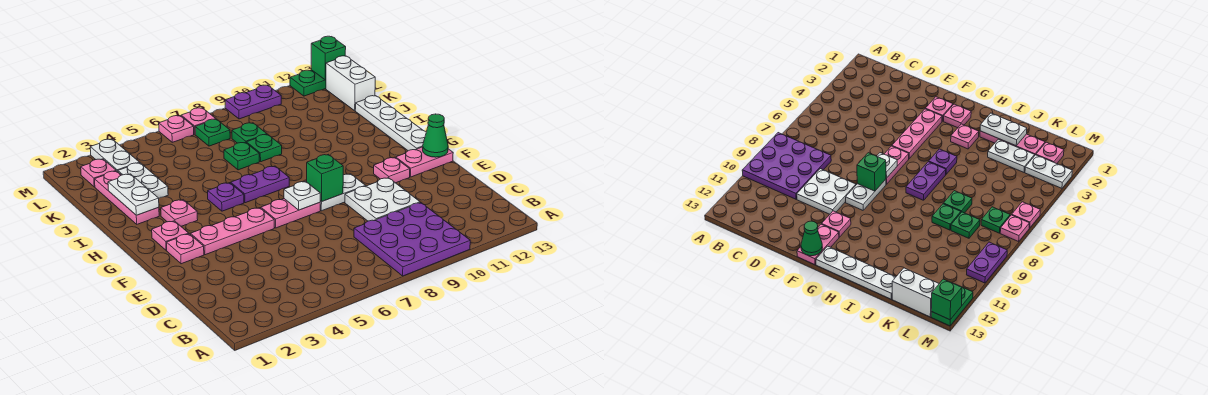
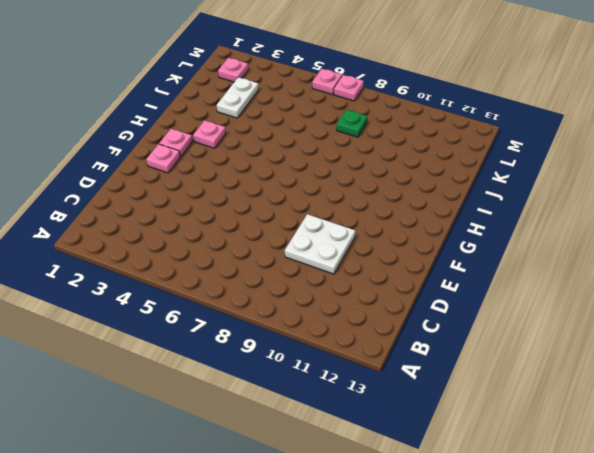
none -> purple plate A8:C10 level 1
none -> pink plate F3:F5 level 1
none -> pink plate F6:F7 level 1
none -> white plate F8:F9 level 1

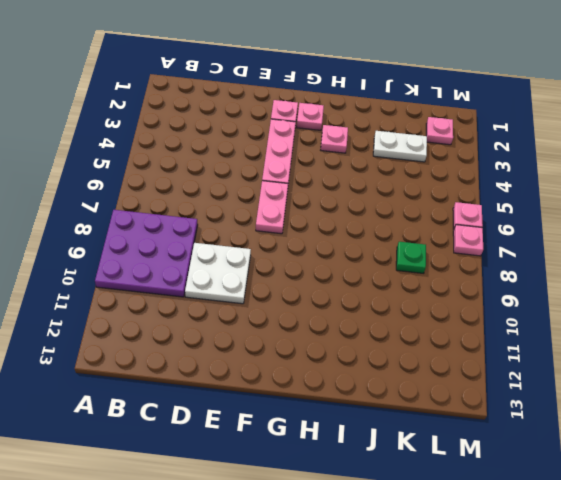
none -> white plate F8:F9 level 1
none -> pink plate F11 level 1
none -> pink plate F12:F13 level 1
none -> white plate G13:J13 level 1

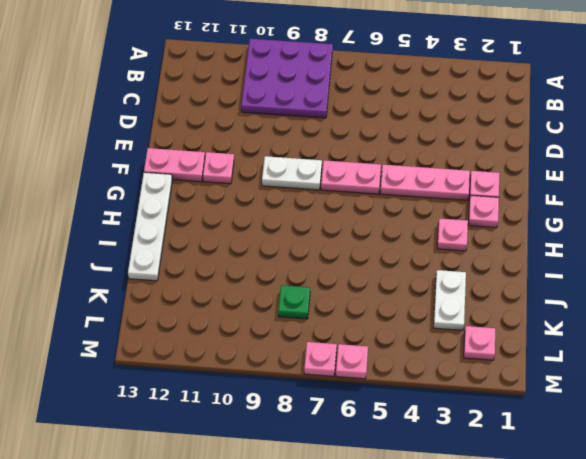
none -> white plate D9:E10 level 1
none -> purple plate H5 level 1
none -> purple plate H6:H7 level 1
none -> pink plate I2:K2 level 1

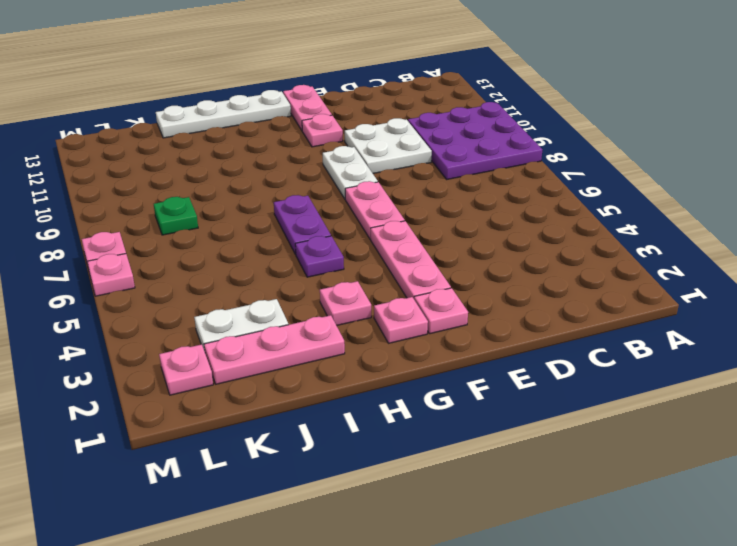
none -> green plate J7 level 1
none -> green plate J8 level 1
none -> white brick K13:L13 level 1
none -> white plate L3:M3 level 1

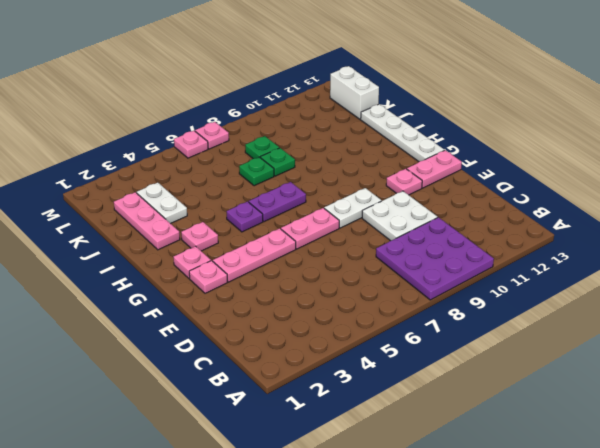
none -> pink plate L2 level 1
none -> white plate L3:M3 level 1
none -> green plate L7 level 1
none -> purple plate M9:M10 level 1

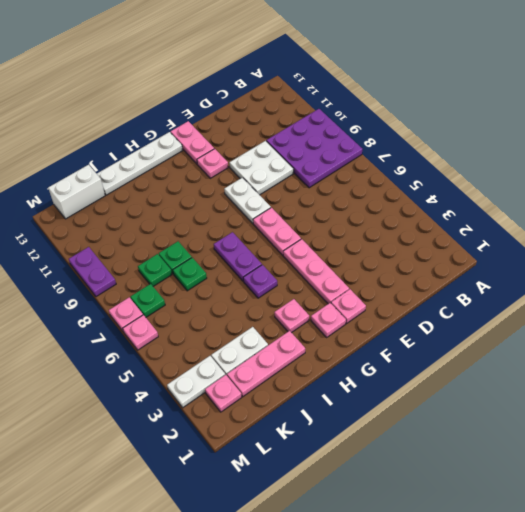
none -> green plate M12:M13 level 1
none -> white plate F7 level 2
none -> green brick F8 level 2
none -> green cone F13 level 2

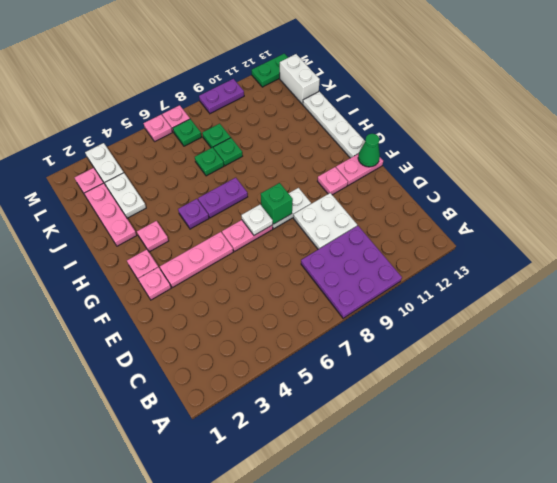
none -> white plate I2:J2 level 2
none -> green brick M13 level 2

